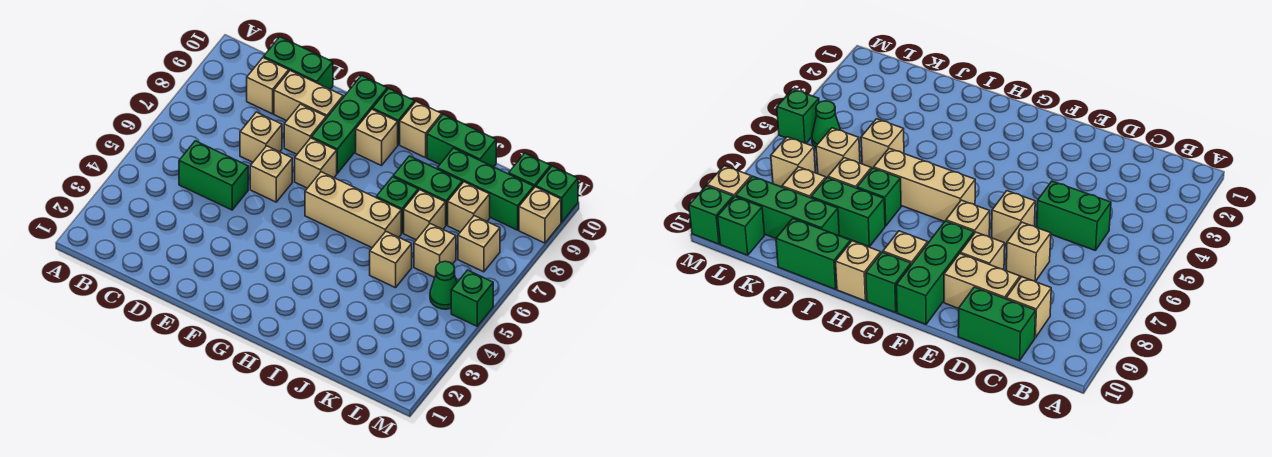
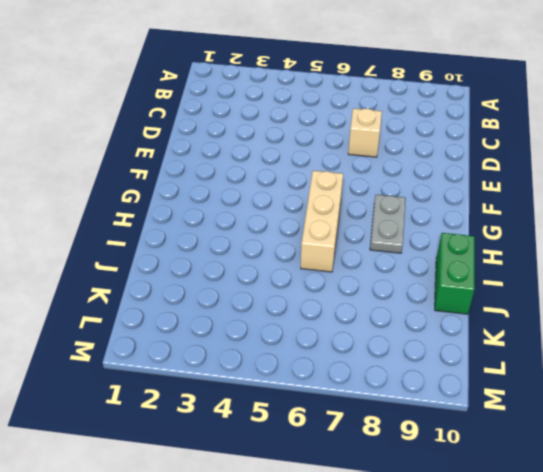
grey plate G8:H8 level 1 -> none
none -> green brick C5:D5 level 1
none -> tan brick C9 level 1
none -> green brick C10:D10 level 1

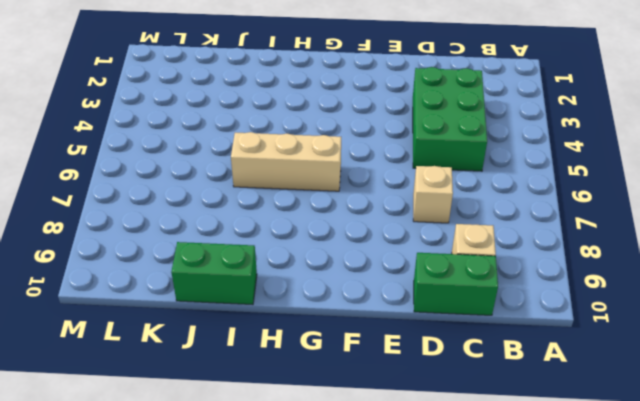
green brick C3:D5 level 1 -> green brick C5:D5 level 1
none -> tan brick D9:E9 level 1
none -> tan brick E6 level 1
none -> tan brick E8 level 1

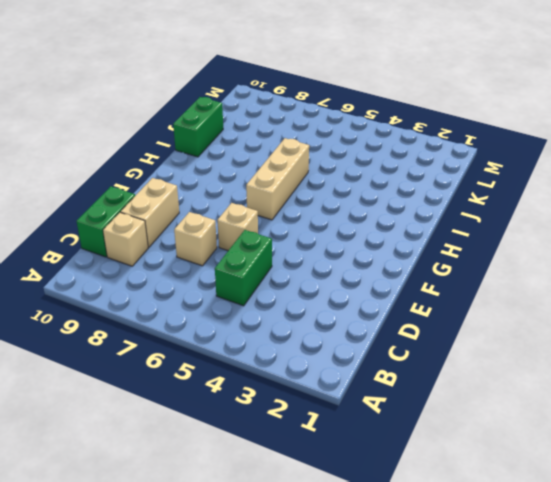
none -> tan brick E8 level 1
none -> tan brick F7 level 1
none -> green brick F8:F10 level 1

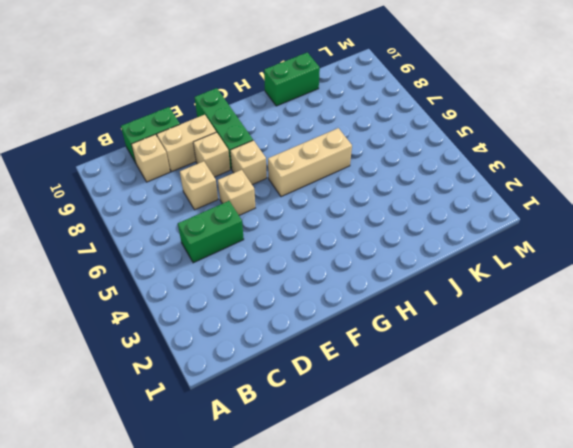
none -> tan brick G9 level 1
none -> green brick G10 level 1
none -> tan brick H10 level 1

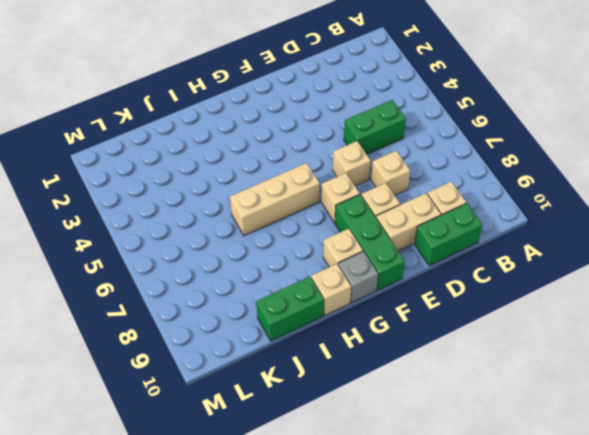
grey brick G10 level 1 -> green brick G10 level 1
none -> green brick I7 level 1
none -> green brick I8:J8 level 1
none -> tan brick J5 level 1

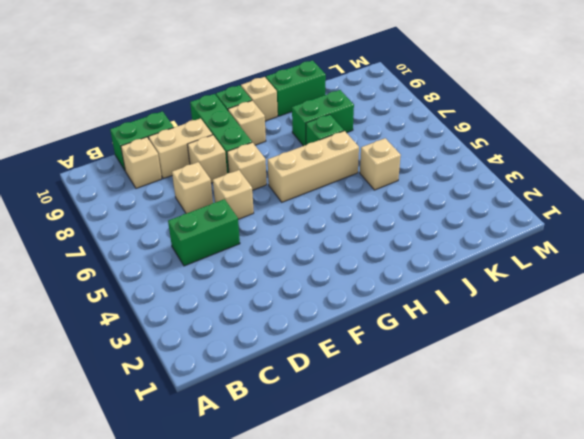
none -> tan brick J7 level 1
none -> green brick J9:L9 level 1
none -> tan brick K6 level 1

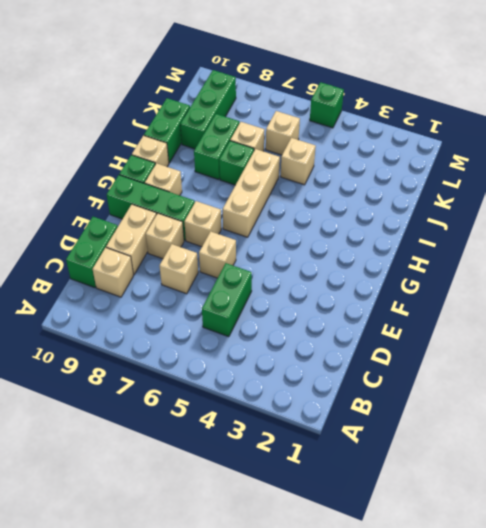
none -> tan brick K8 level 1
none -> green cone L5 level 1
none -> tan brick L7 level 1

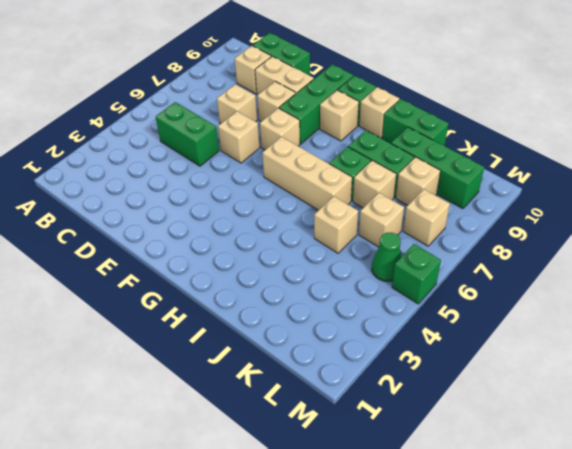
none -> green brick L10 level 1
none -> tan brick M9 level 1
none -> green brick M10 level 1

